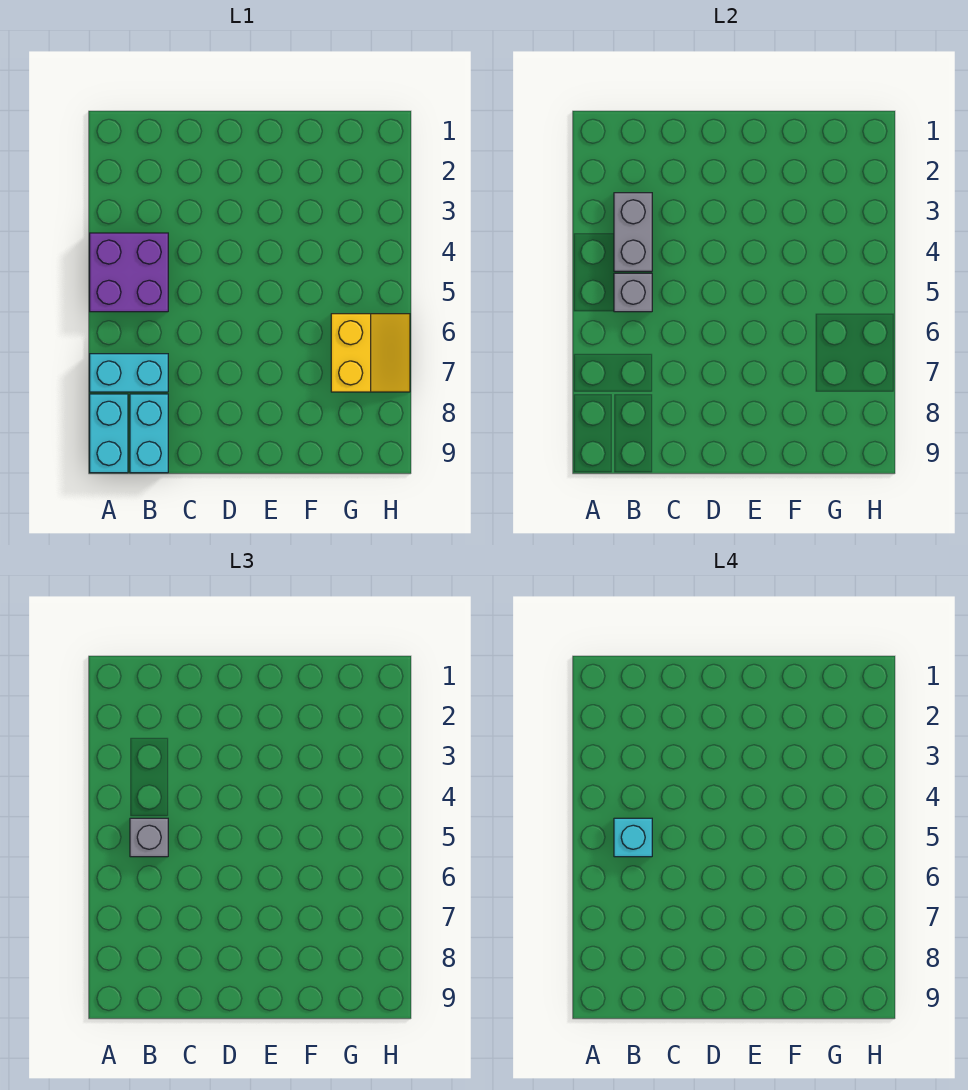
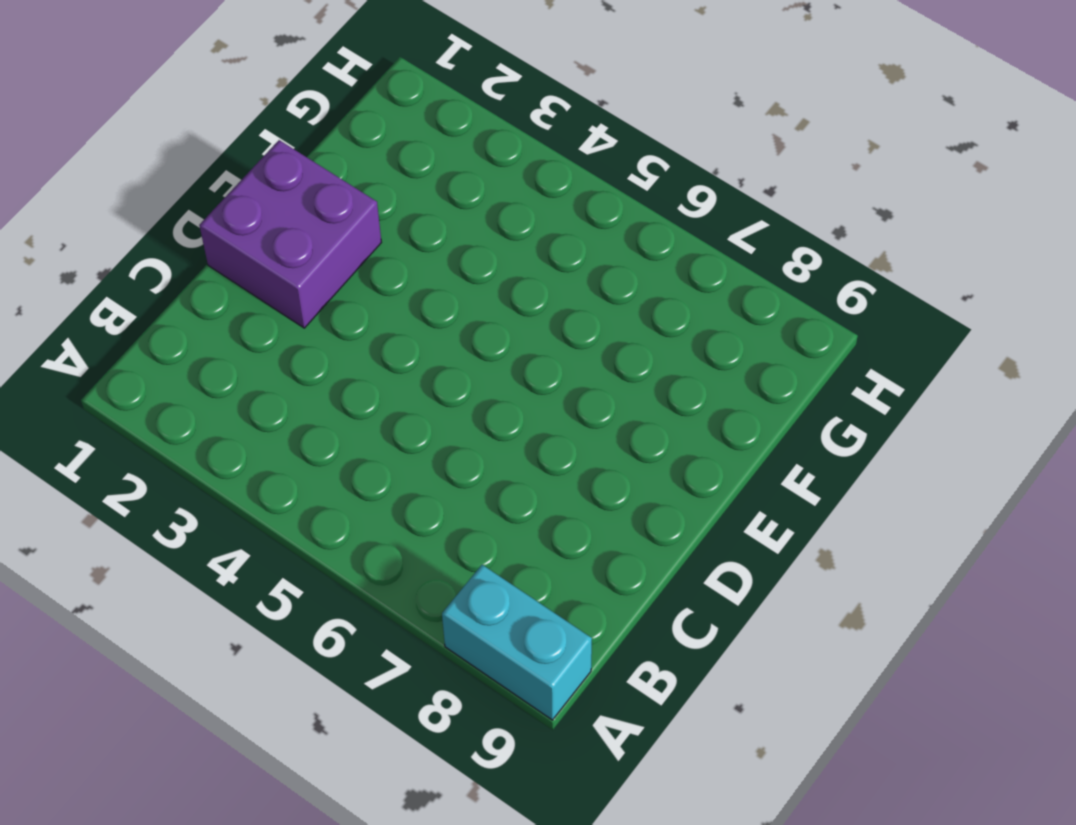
purple brick D1:E2 level 1 -> purple brick A4:B5 level 1
none -> cyan brick A7:B7 level 1
none -> cyan brick B8:B9 level 1

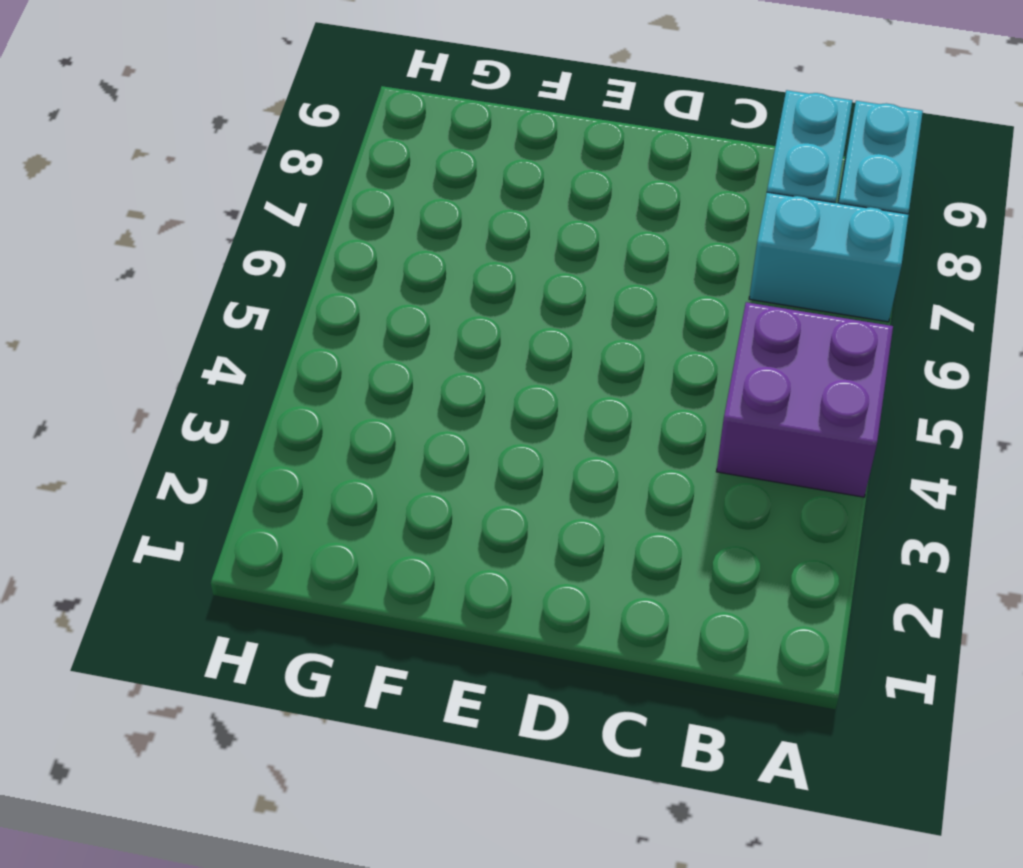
none -> yellow slope G6:H7 level 1 top G
none -> grey brick B3:B4 level 2

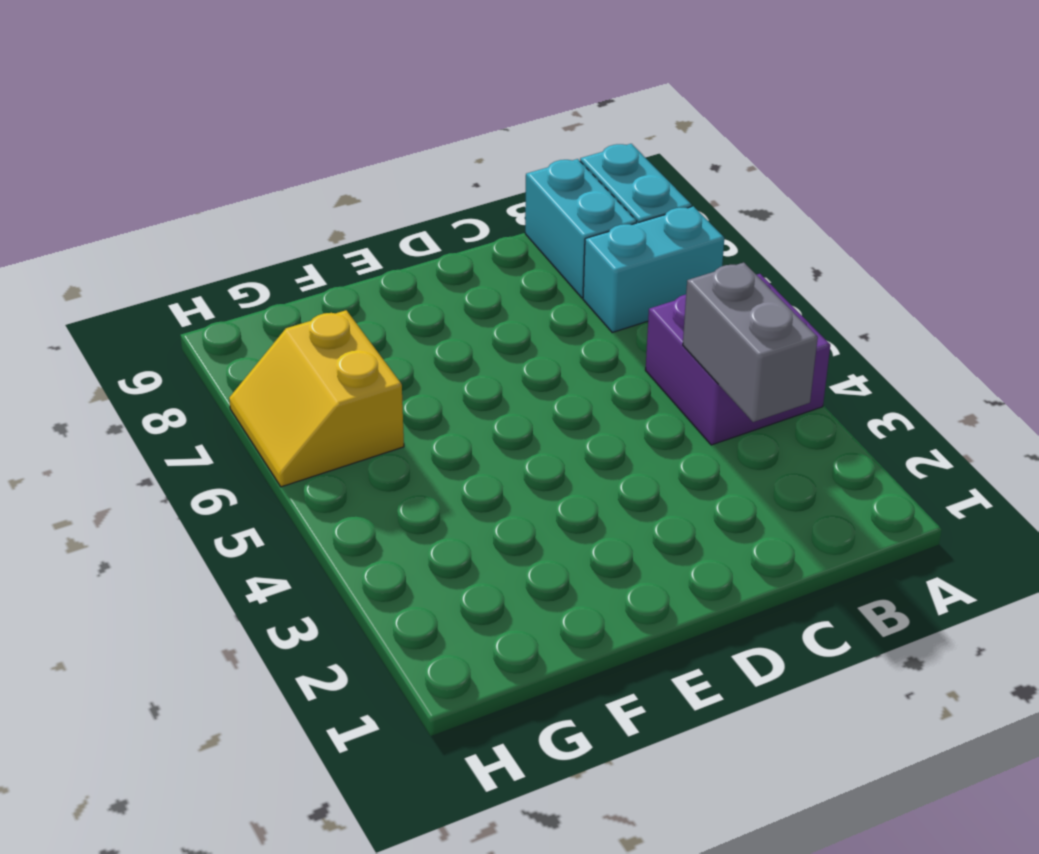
none -> grey brick B5 level 2
none -> grey brick B5 level 3

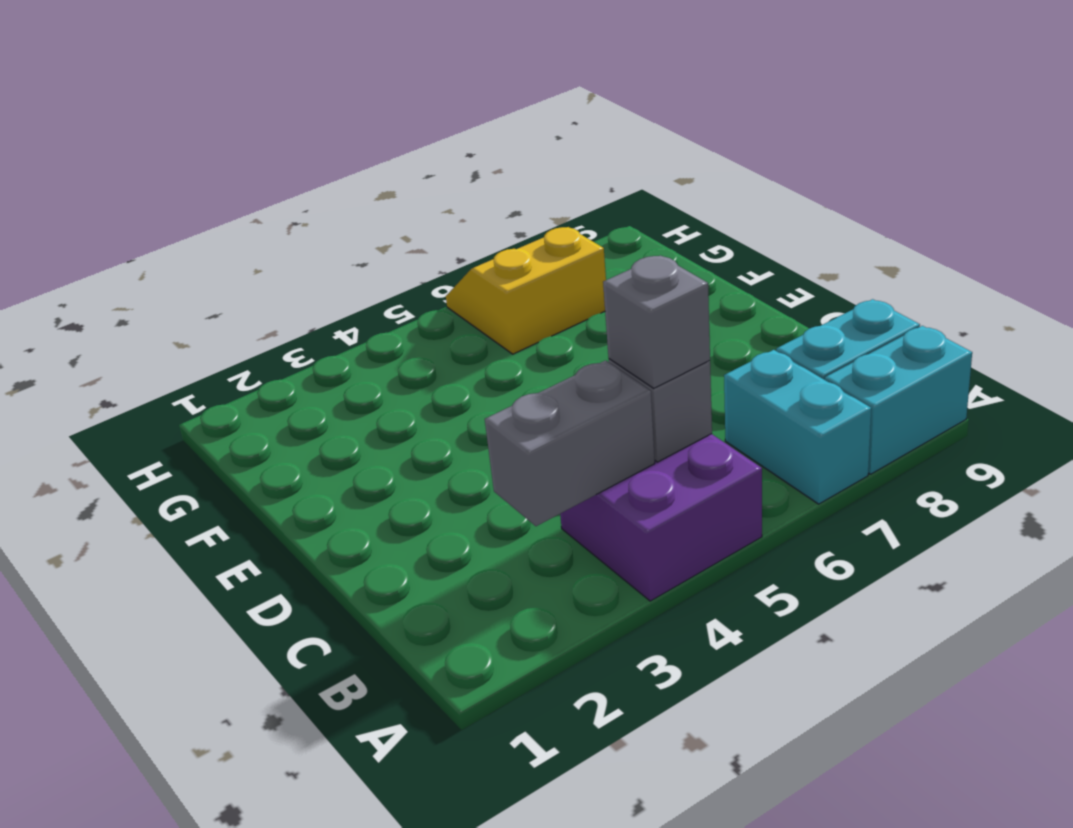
none -> cyan brick B5 level 4

